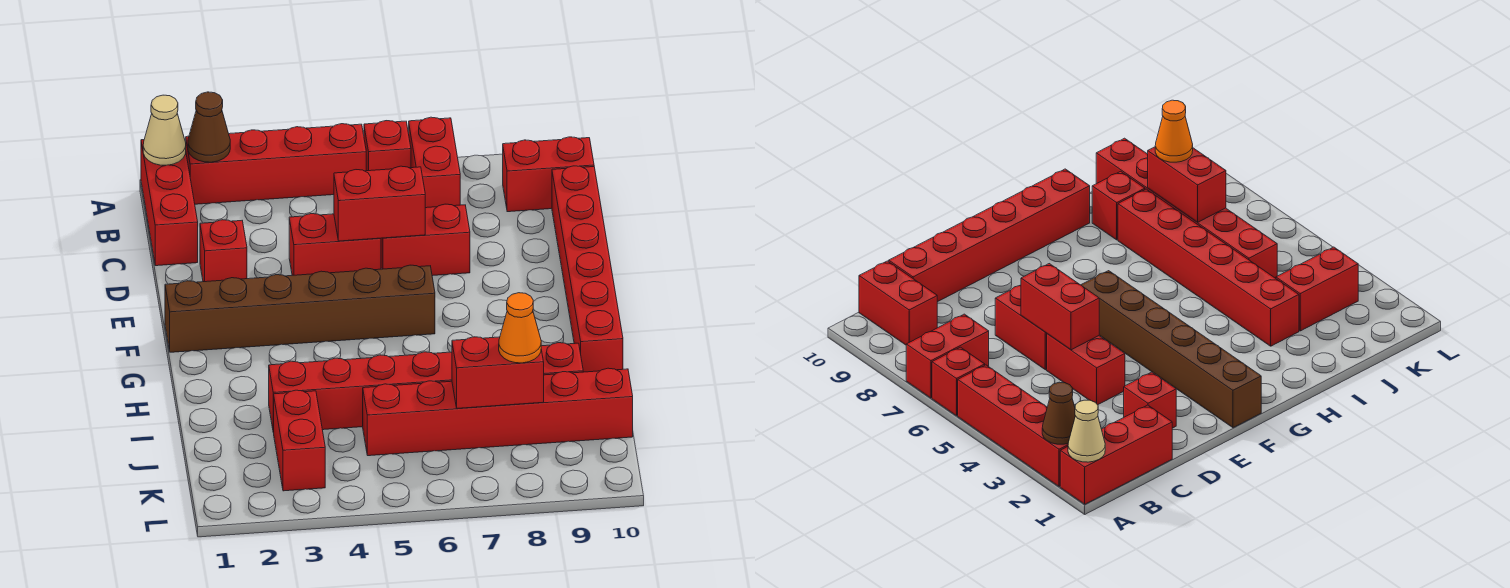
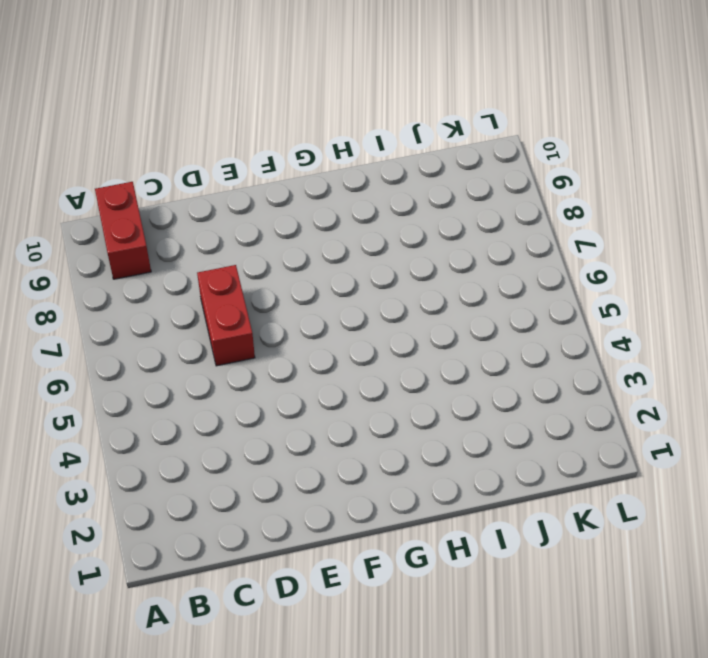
none -> red brick A1:C1 level 1
none -> red brick A2:A5 level 1
none -> red brick A6 level 1

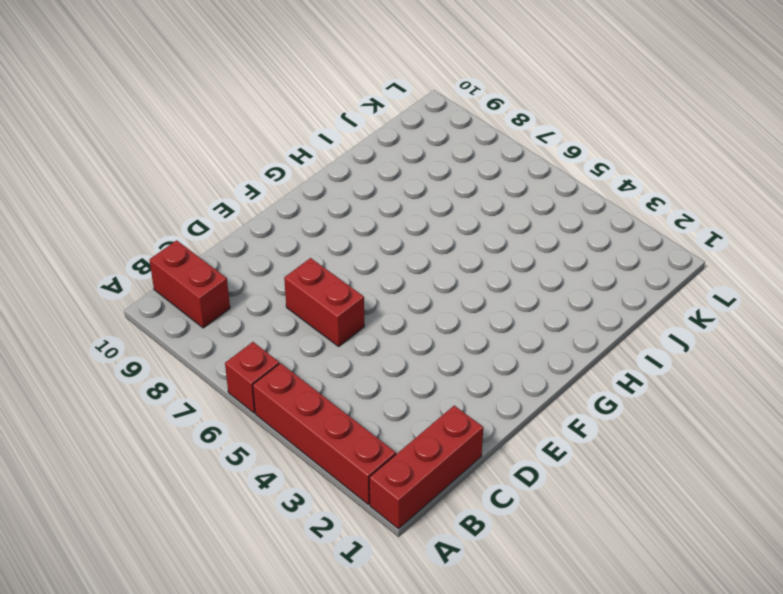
none -> red brick A7:B7 level 1
none -> red brick C10:H10 level 1
none -> red brick D2 level 1

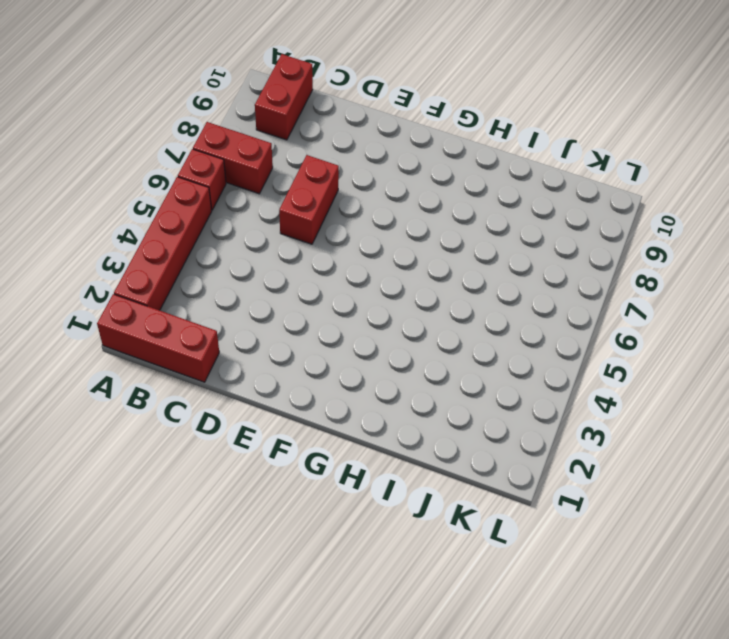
none -> red brick C10:H10 level 1
none -> red brick D2 level 1
none -> red brick D4:D5 level 1

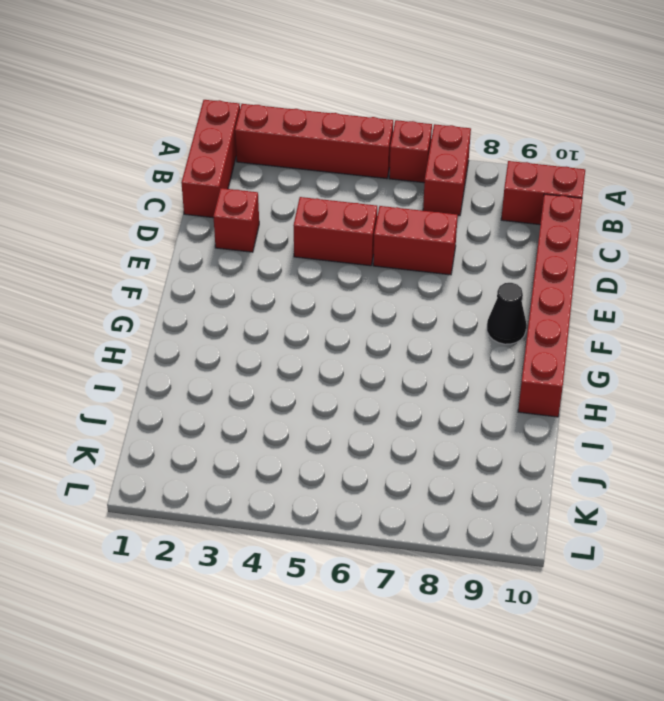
black cone F9 level 1 -> none
none -> brown brick F1:F6 level 1
none -> red brick I3:I8 level 1
none -> red brick I9 level 1

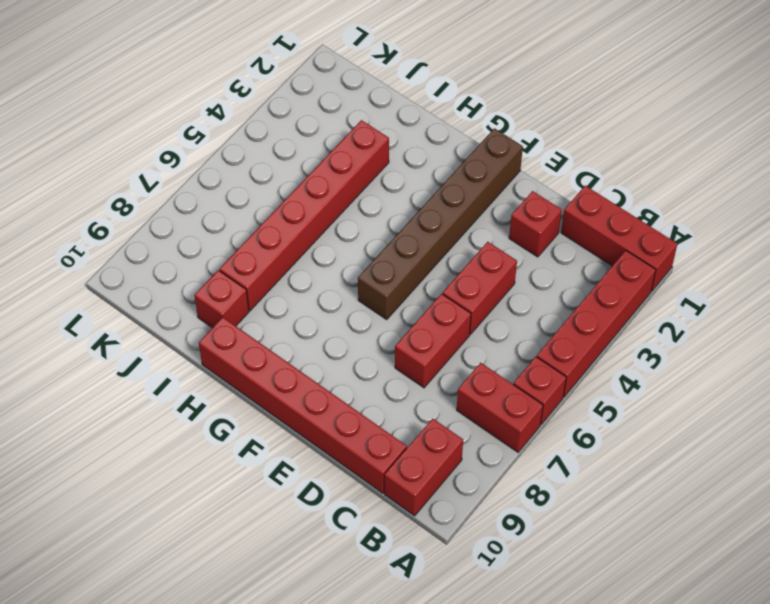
none -> red brick J3:K3 level 1
none -> red brick J5:J10 level 1
none -> tan cone A1 level 2

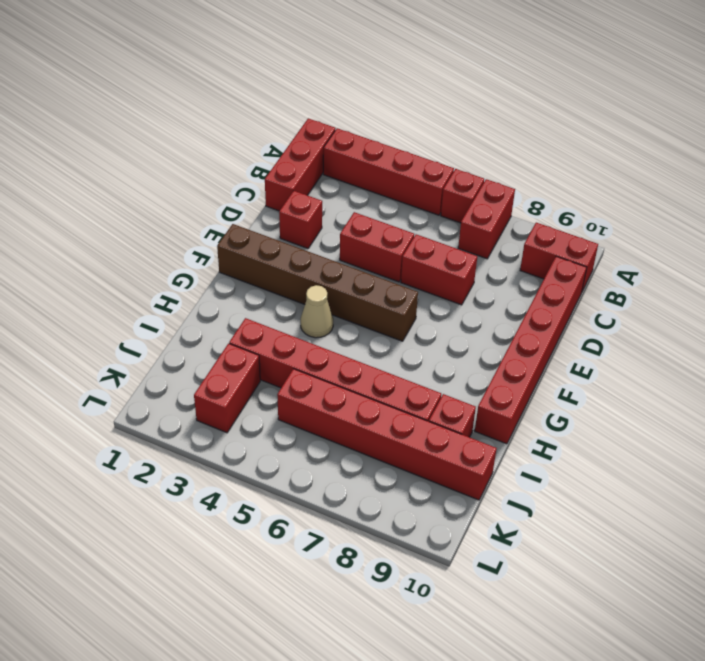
tan cone G4 level 1 -> tan cone A1 level 2
none -> brown cone A2 level 2
none -> red brick D5:D6 level 2
none -> red brick J7:J8 level 2

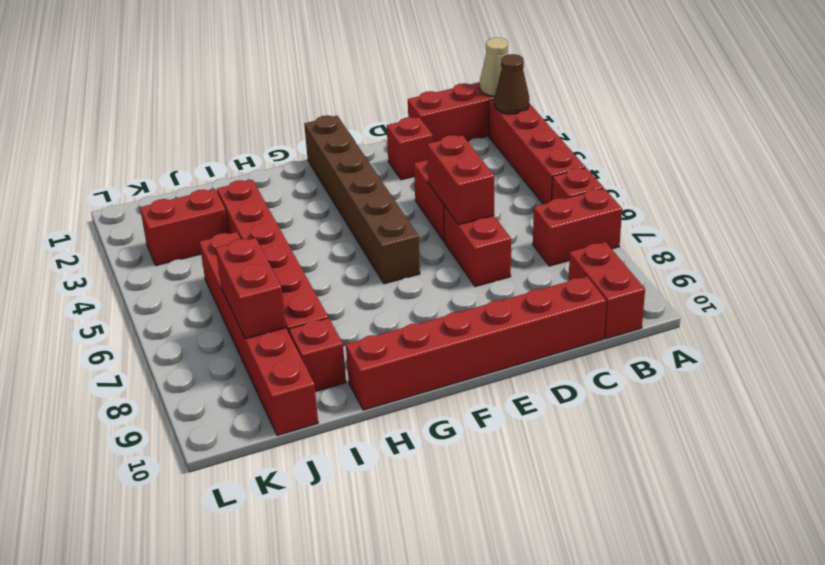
none -> orange cone J8 level 3

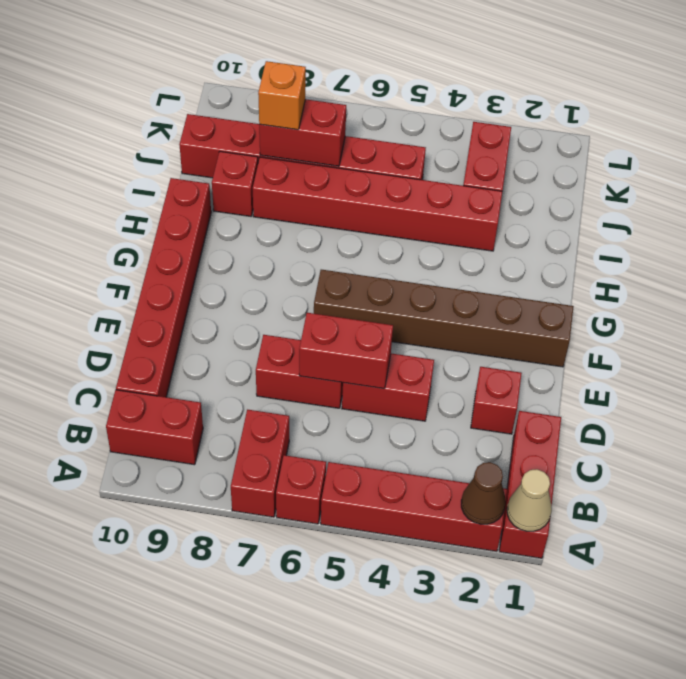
orange brick J8 level 3 -> orange cone J8 level 3

